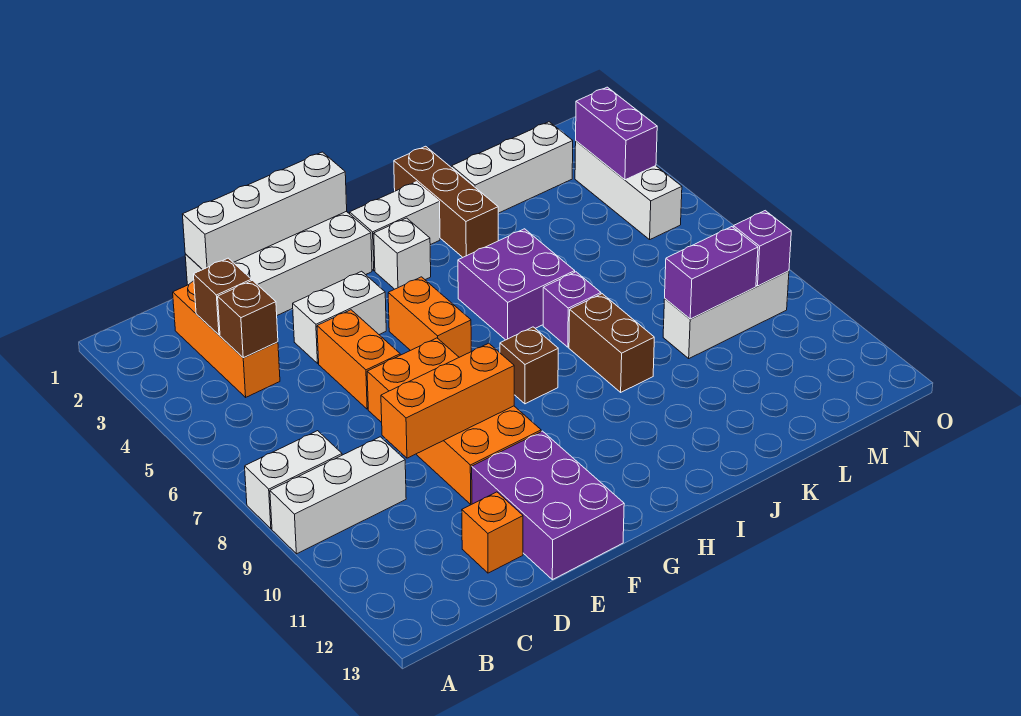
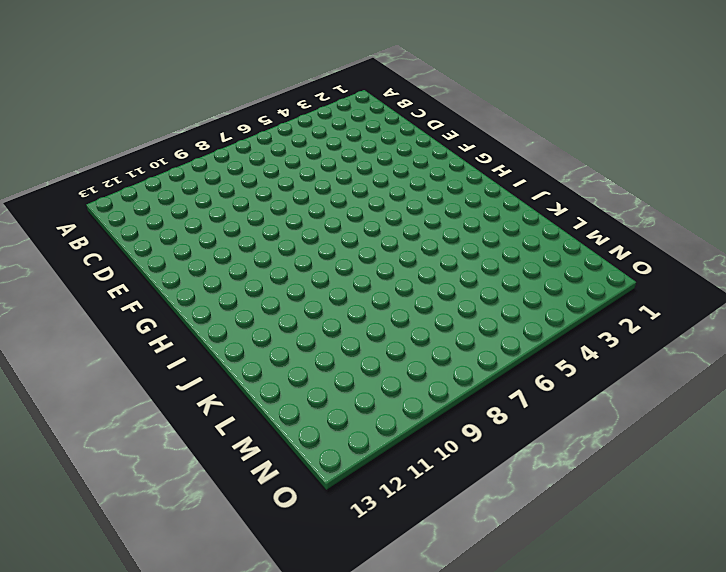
none -> white brick A8:B8 level 1
none -> white brick A9:C9 level 1
none -> orange brick C2:C4 level 1

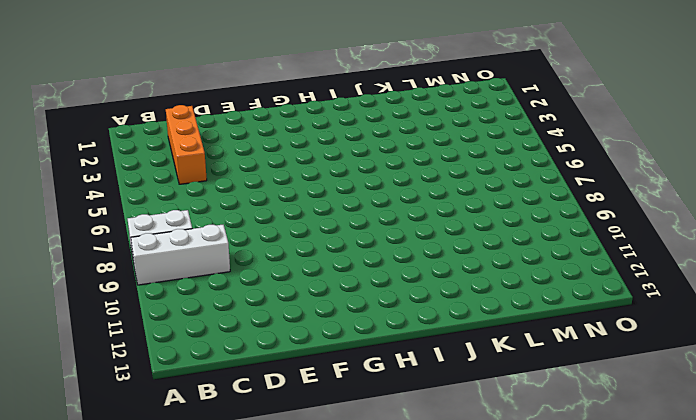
none -> white brick D1:G2 level 1
none -> orange brick D12 level 1
none -> white brick E4:F4 level 1

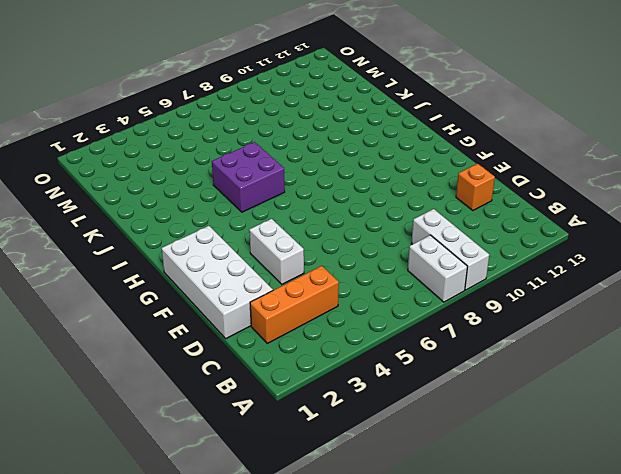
none -> orange brick E5:E6 level 1
none -> orange brick E7:F10 level 1
none -> purple brick E11:F13 level 1

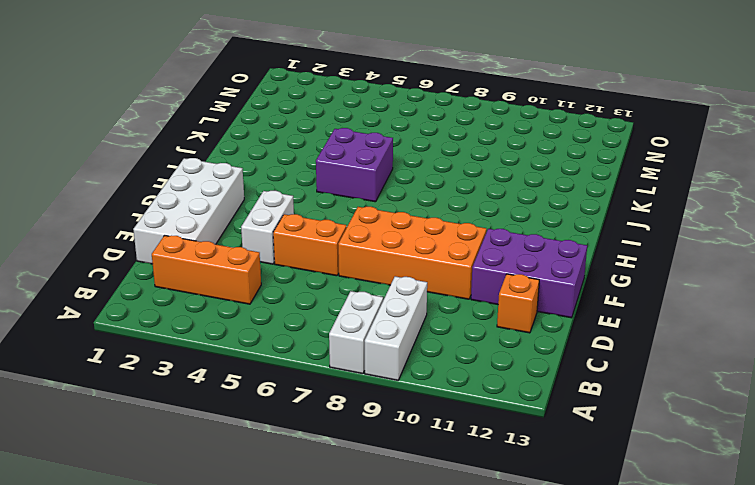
none -> orange brick G5:G6 level 1
none -> white brick H2:I2 level 1
none -> white brick H3 level 1

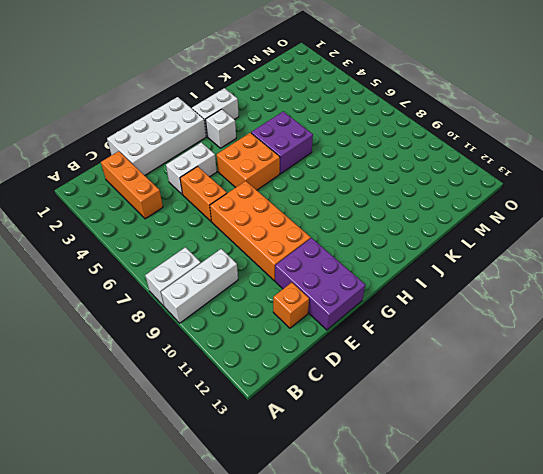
orange brick G5:H6 level 1 -> orange brick G5:G6 level 1
none -> brown brick H8 level 1
none -> brown brick J1:J3 level 1
none -> purple brick J7 level 1

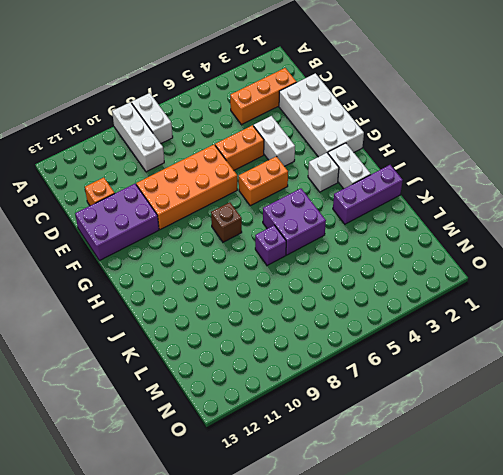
purple brick J1:J3 level 1 -> brown brick J1:J3 level 1
none -> brown brick J8:J9 level 1
none -> white brick K2:M2 level 1
none -> white brick L9:N9 level 1

